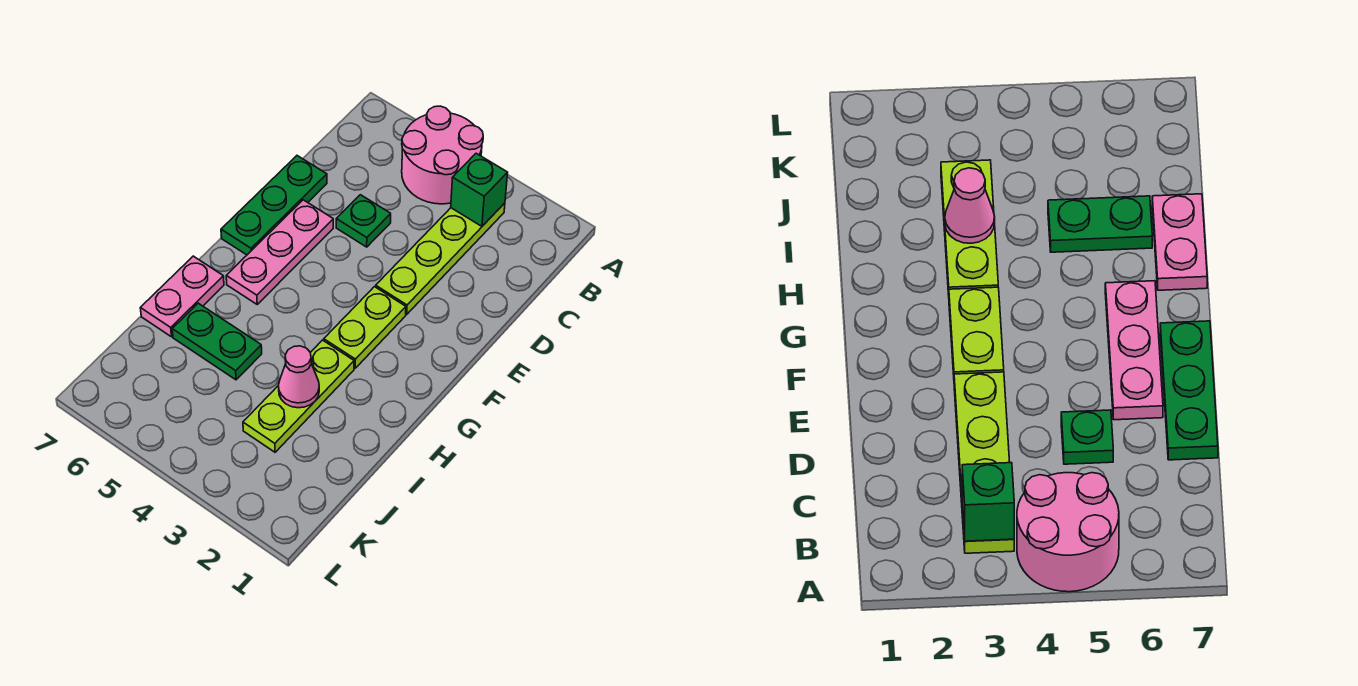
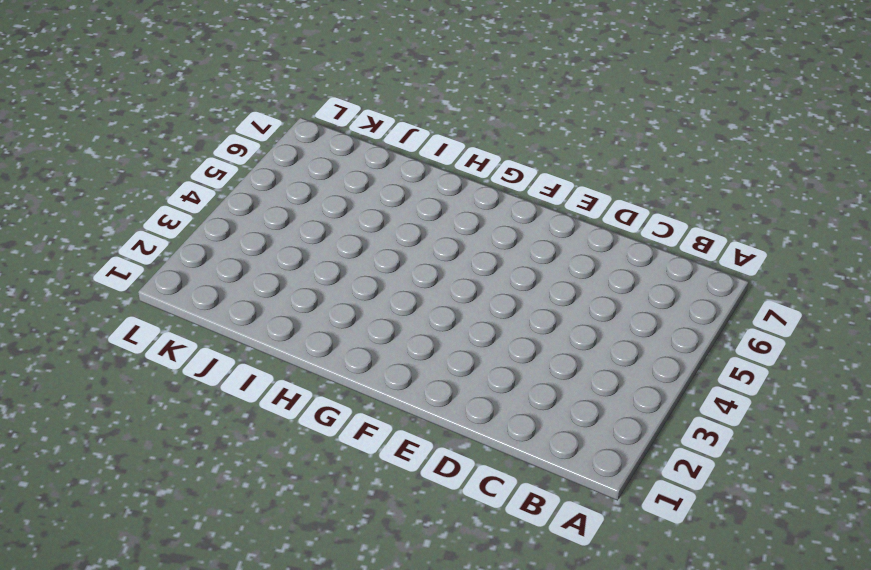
none -> pink round brick A4:B5 level 1
none -> lime plate B3:E3 level 1

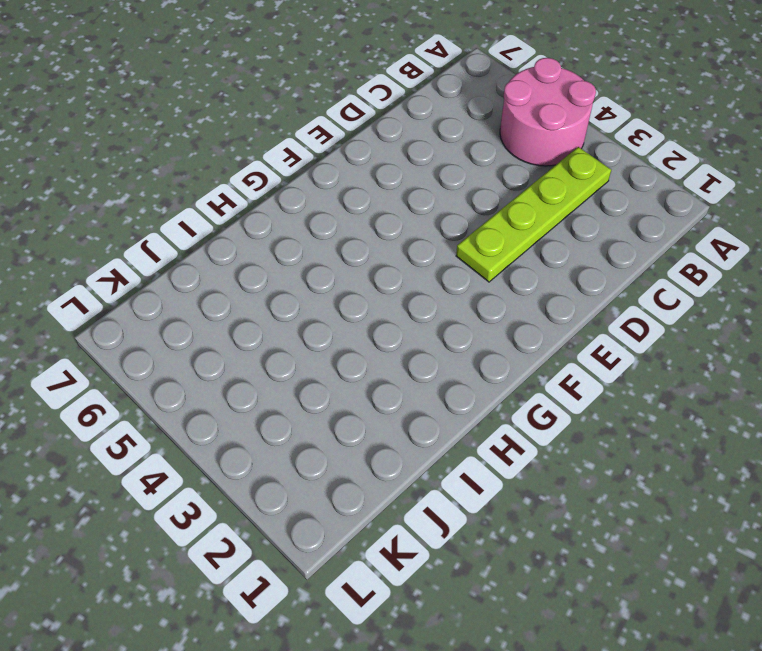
none -> green plate D5 level 1
none -> green plate D7:F7 level 1

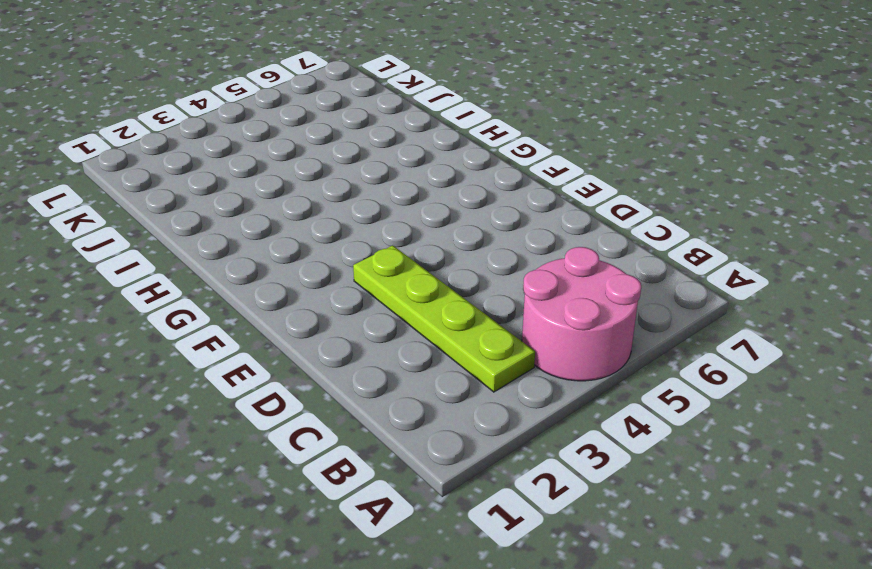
none -> green plate D5 level 1
none -> green plate D7:F7 level 1

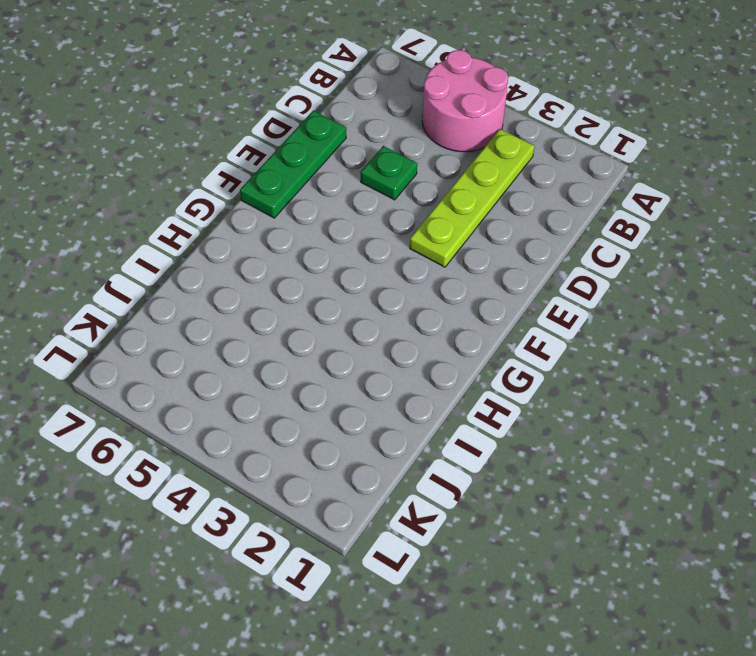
none -> pink plate E6:G6 level 1
none -> lime plate F3:G3 level 1

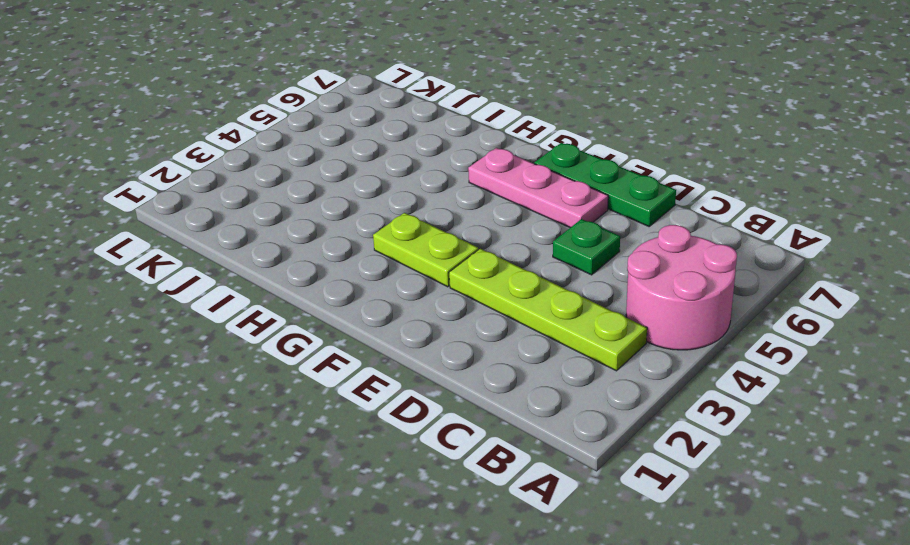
none -> lime plate H3:J3 level 1
none -> pink plate H7:I7 level 1

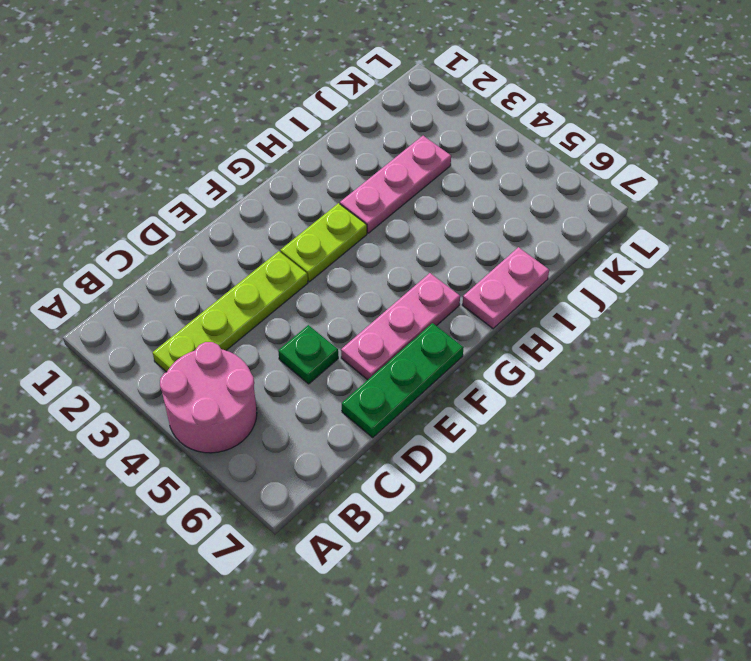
pink plate H3:J3 level 1 -> lime plate H3:J3 level 1
none -> green plate I5:I6 level 1
none -> green brick B3 level 2

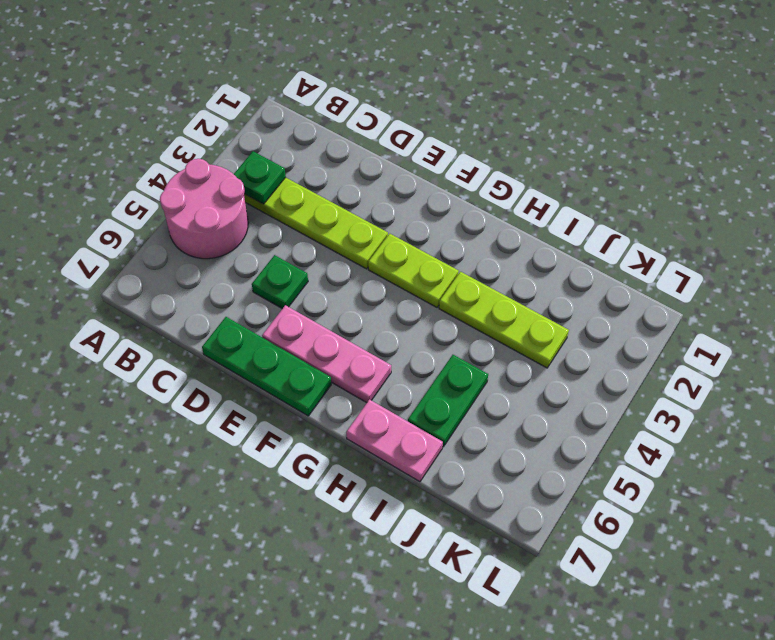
green plate B3 level 2 -> green brick B3 level 2
none -> pink cone I3 level 2

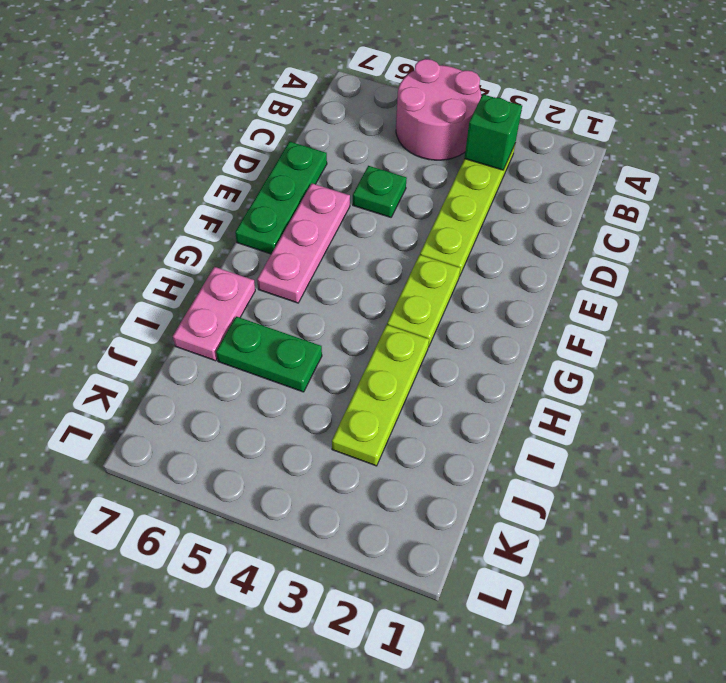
none -> pink cone I3 level 2

